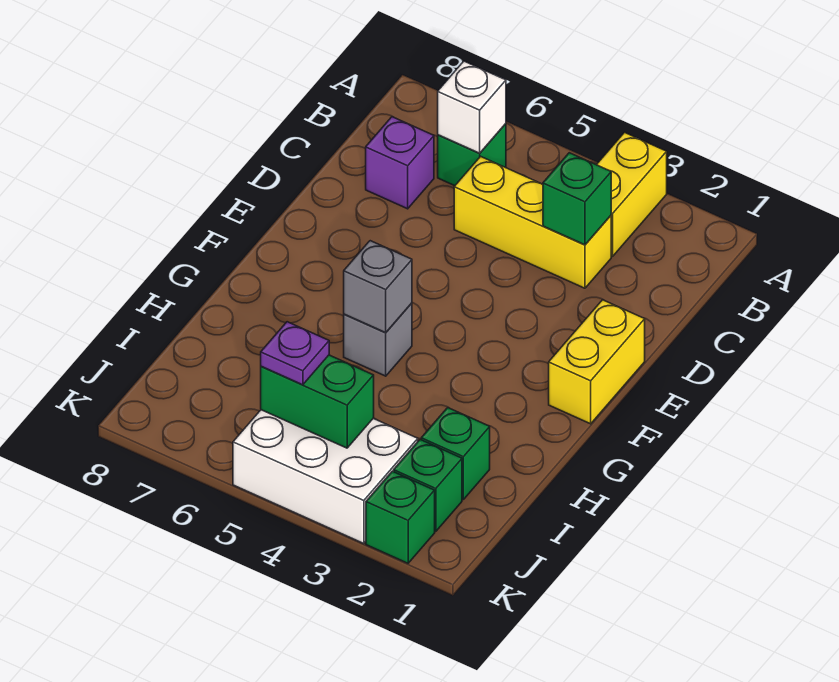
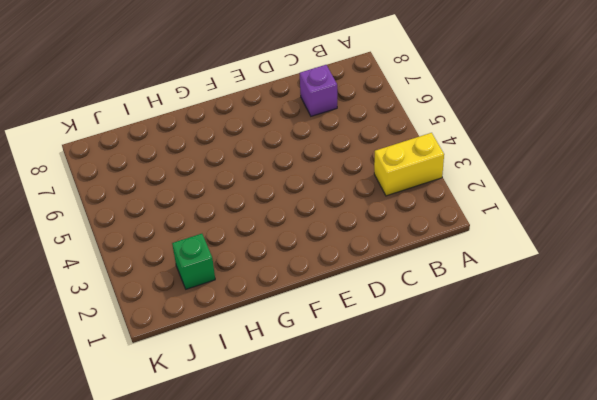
none -> green brick B6 level 1
none -> yellow brick C3:C5 level 1
none -> yellow brick E1:F1 level 1

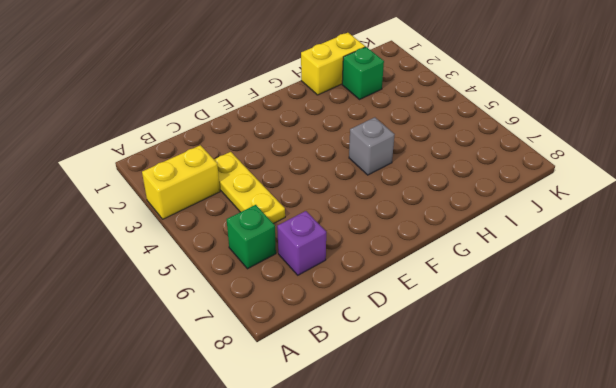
yellow plate C3:C5 level 1 -> yellow brick C3:C5 level 1
yellow brick H1:I1 level 1 -> yellow brick E1:F1 level 1
none -> green brick J2 level 1
none -> white brick J3:K5 level 1
none -> green brick K2 level 1

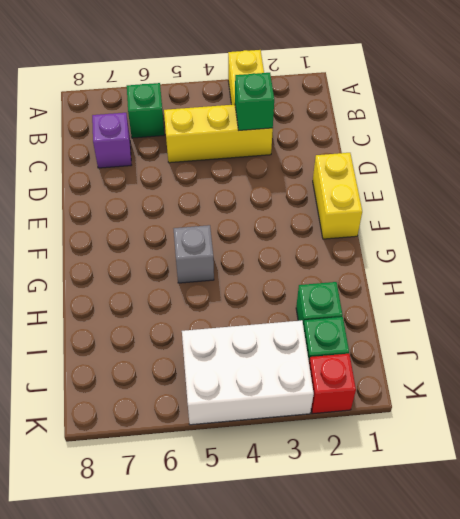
red brick K2 level 1 -> green brick K2 level 1
none -> white brick B6 level 2
none -> grey brick G5 level 2
none -> green brick J4:J5 level 2

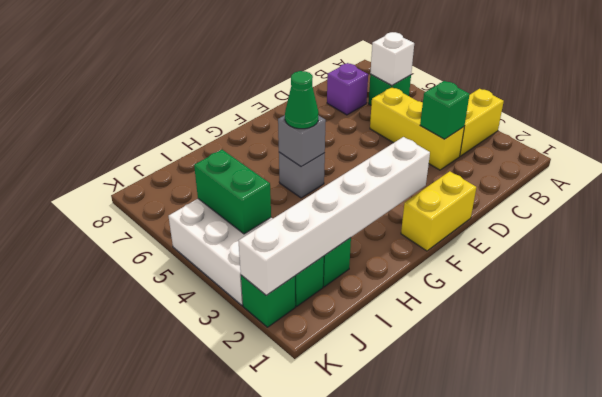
white brick F2:K2 level 2 -> none
green cone G5 level 3 -> none
none -> purple plate J5 level 3

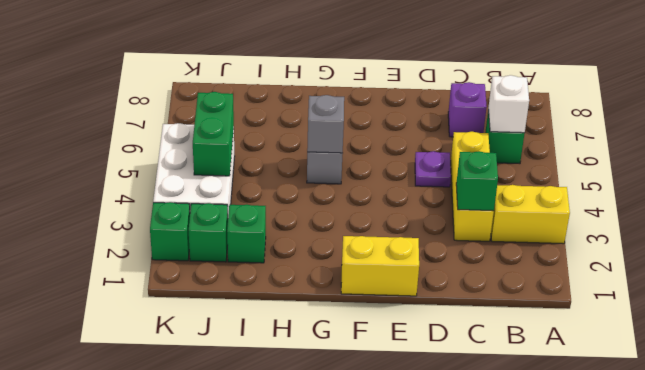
purple plate D5 level 1 -> purple plate J5 level 3

